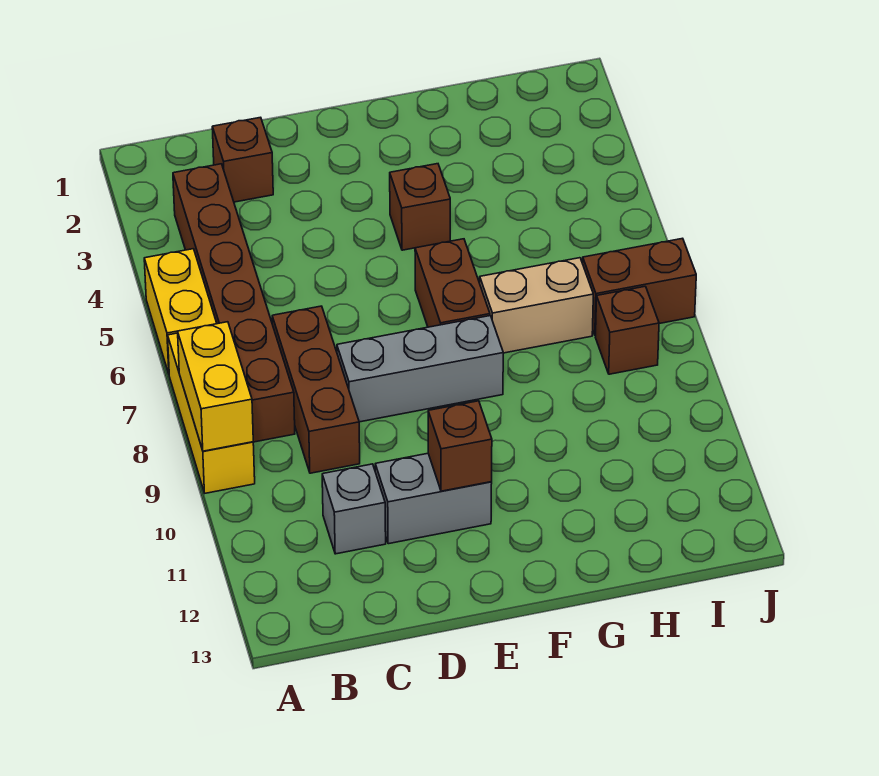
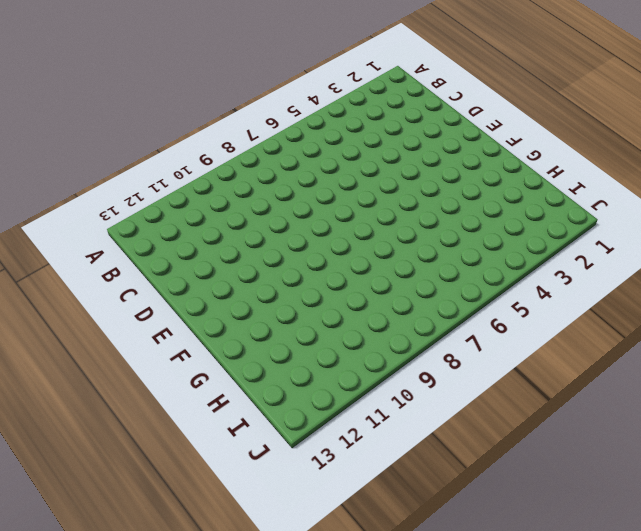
none -> yellow brick A5:A6 level 1
none -> yellow brick A7:A9 level 1
none -> brown brick B3:B8 level 1

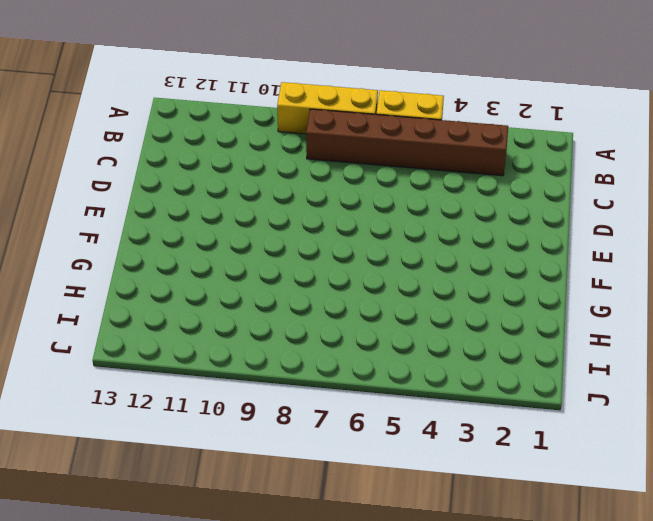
none -> brown brick C2 level 1
none -> brown brick C7:C9 level 1
none -> grey brick C11 level 1

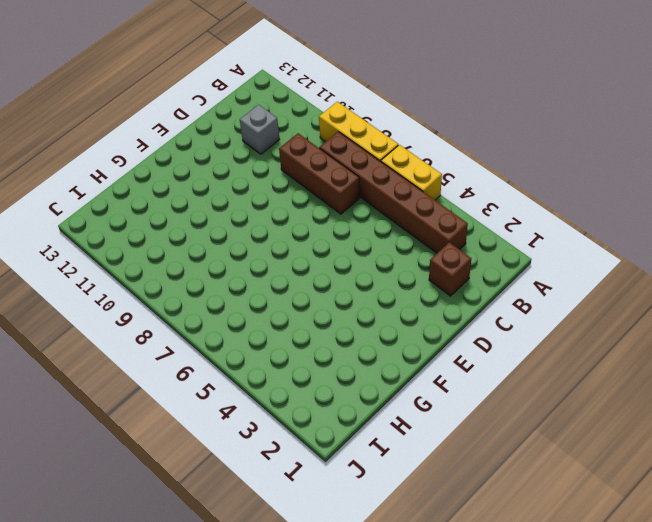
none -> grey brick D8:F8 level 1
none -> grey brick D11:E11 level 1
none -> brown brick F4 level 1

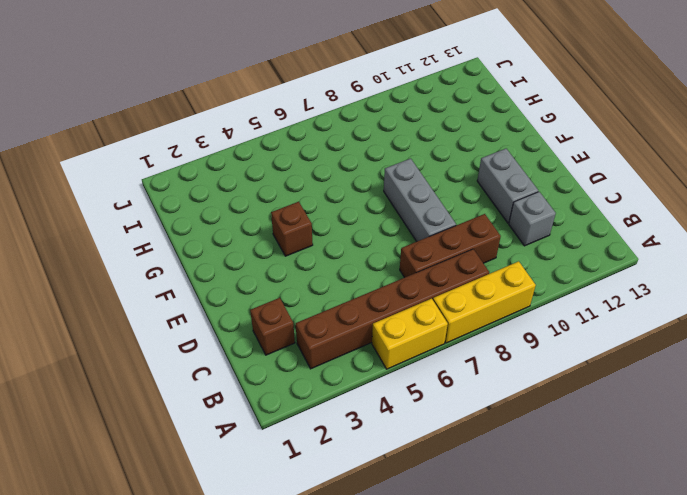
none -> brown brick F6:F7 level 1
none -> tan brick G7:H7 level 1
none -> brown brick I7:J7 level 1

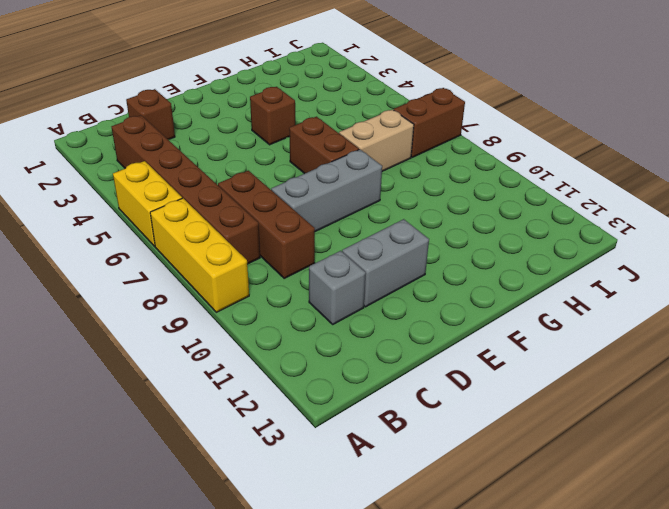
none -> brown brick I8 level 1
none -> yellow brick A8:A9 level 2
none -> brown brick E11 level 2

